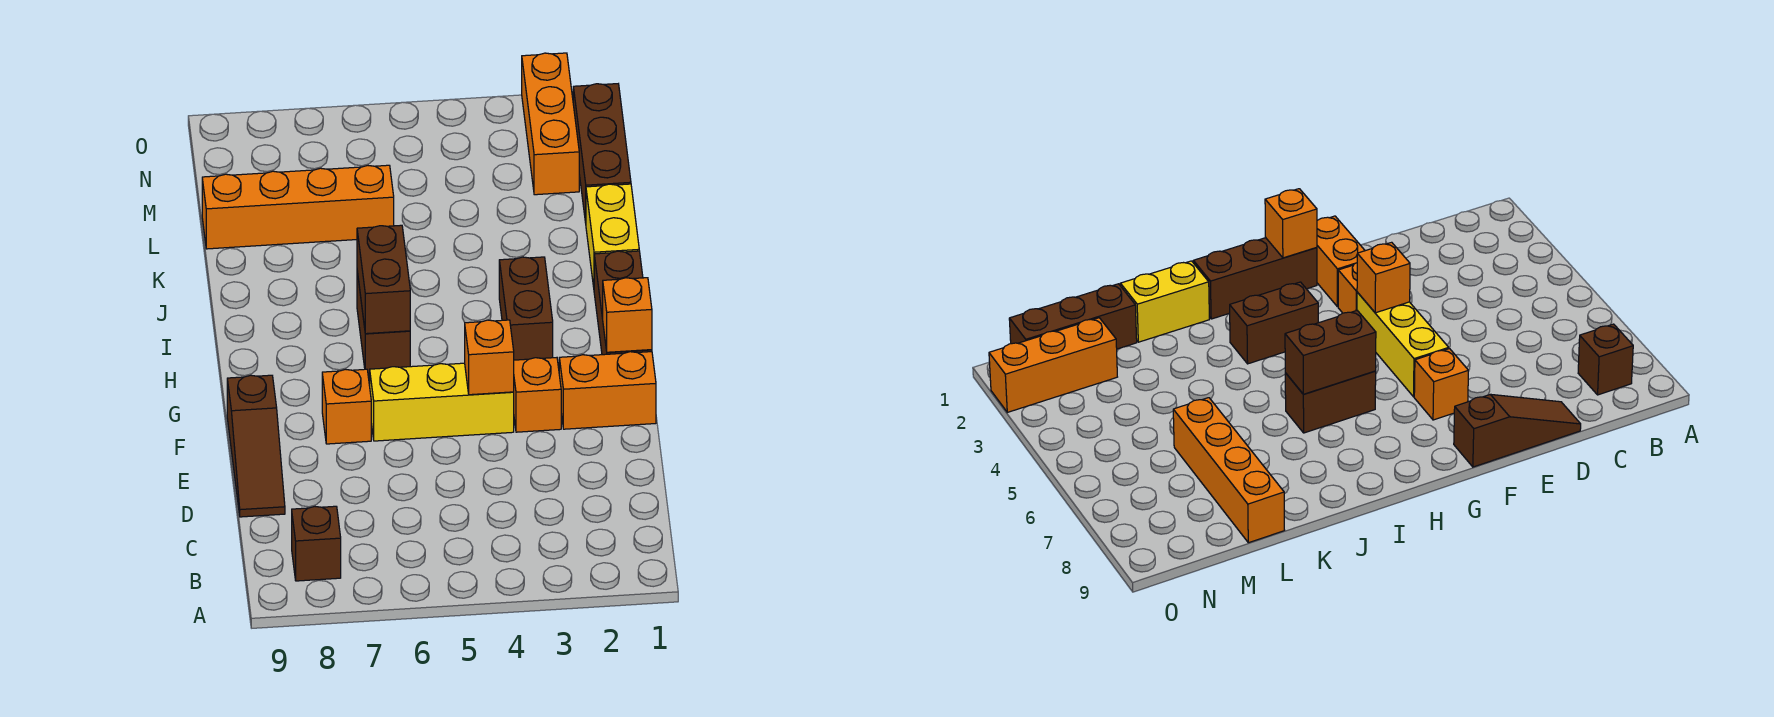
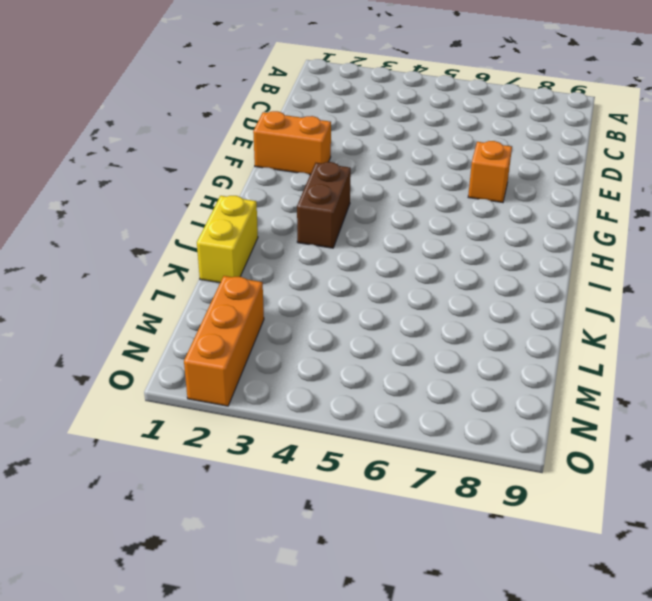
none -> brown brick B8 level 1
none -> brown slope D9:F9 level 1 top F
none -> orange brick F3 level 1

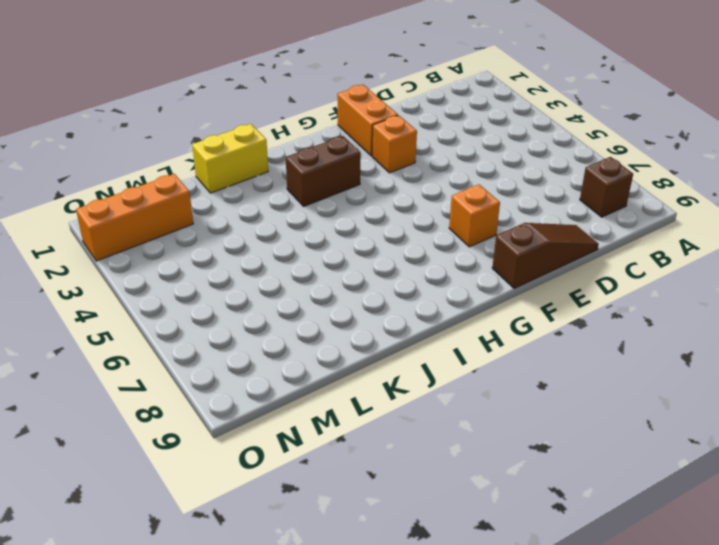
none -> yellow brick F4:F6 level 1
none -> brown brick G1:I1 level 1
none -> brown brick H6:I6 level 1

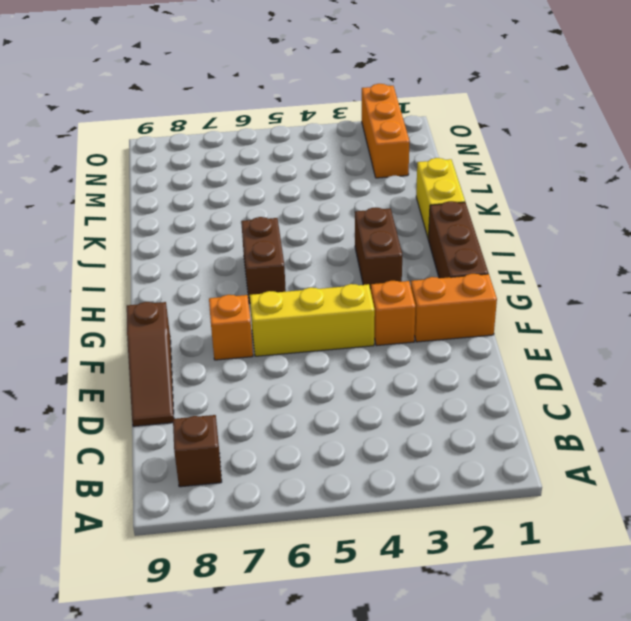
none -> brown brick L1:N1 level 1
none -> orange brick L6:L9 level 1
none -> orange brick F4 level 2

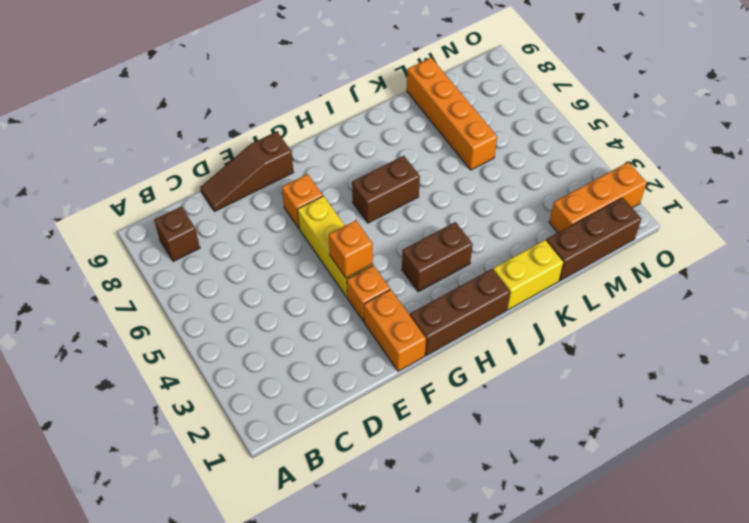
none -> orange brick G1 level 2
none -> brown brick H6:I6 level 2

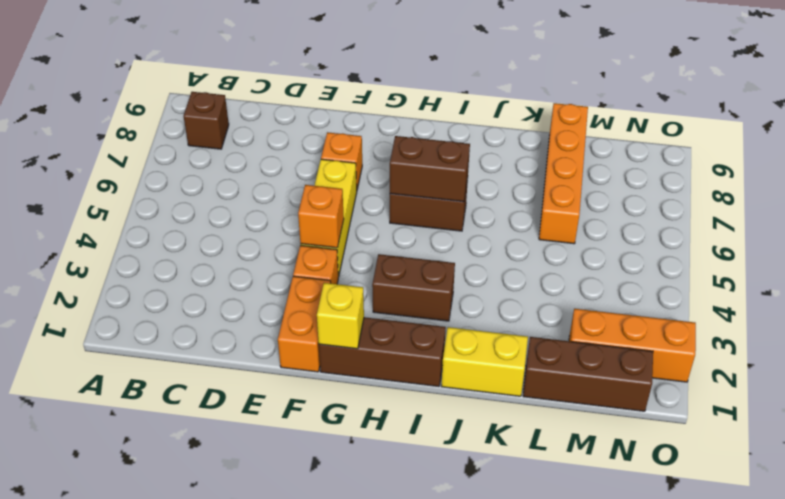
yellow brick G1 level 2 -> orange brick G1 level 2
none -> brown slope D9:F9 level 1 top F

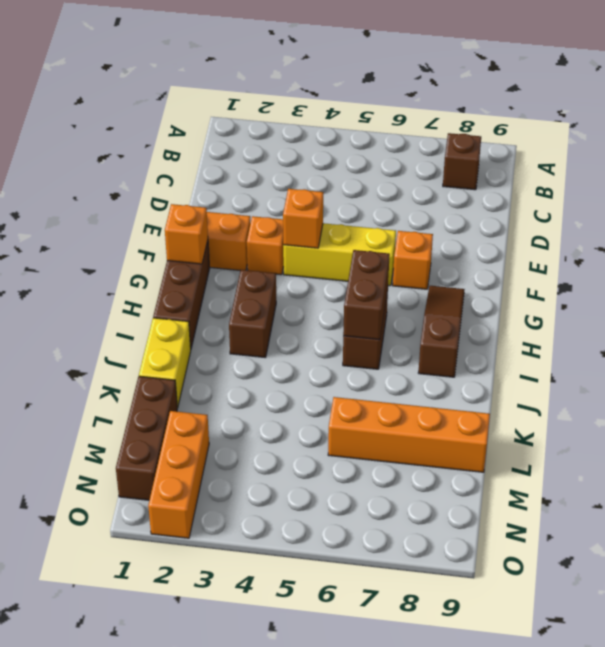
brown slope G8:I8 level 1 top I -> brown slope D9:F9 level 1 top F

